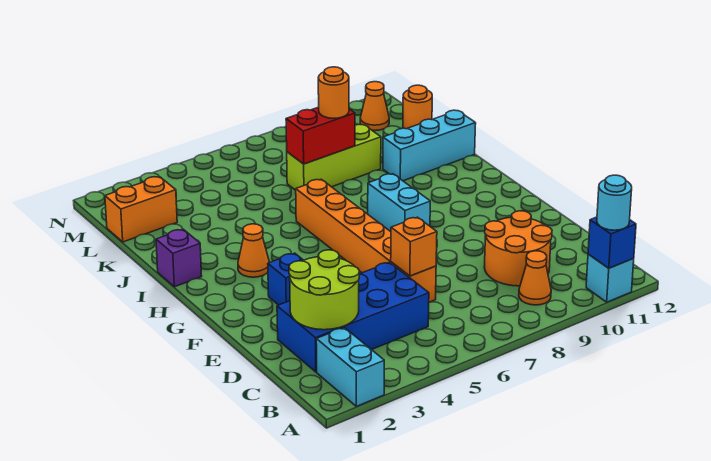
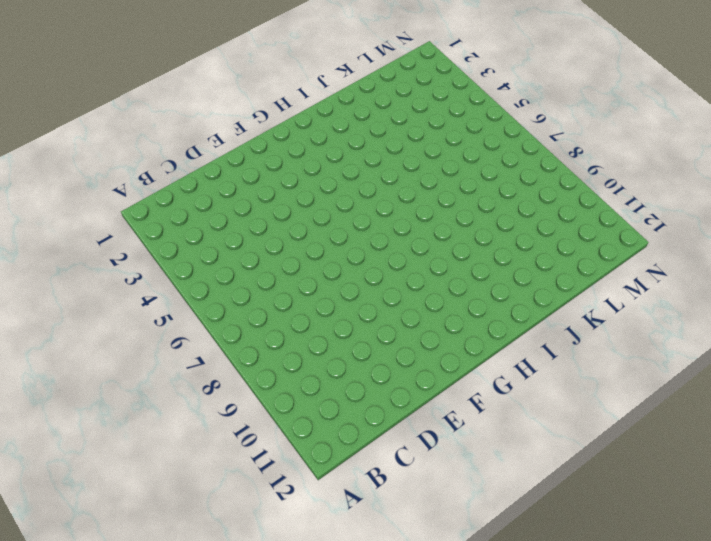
none -> cyan brick A2:B2 level 1
none -> cyan brick A11 level 1
none -> orange cone B9 level 1

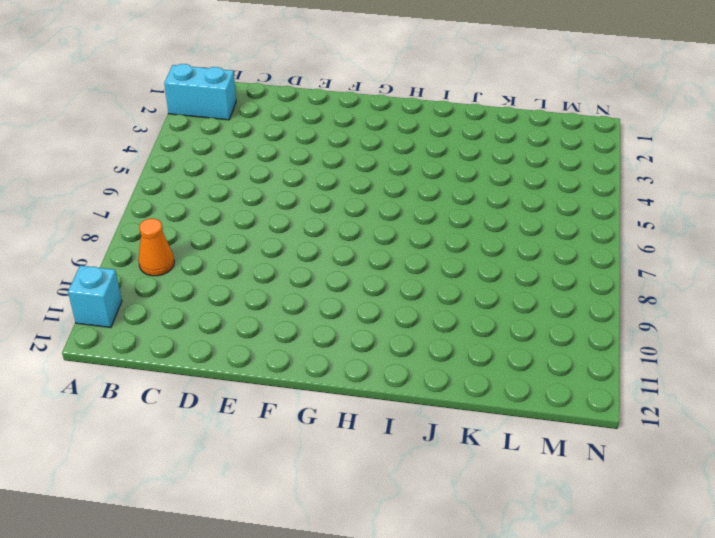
none -> blue brick C2:D5 level 1
none -> orange round brick C9:D10 level 1
none -> orange brick D6:I6 level 1

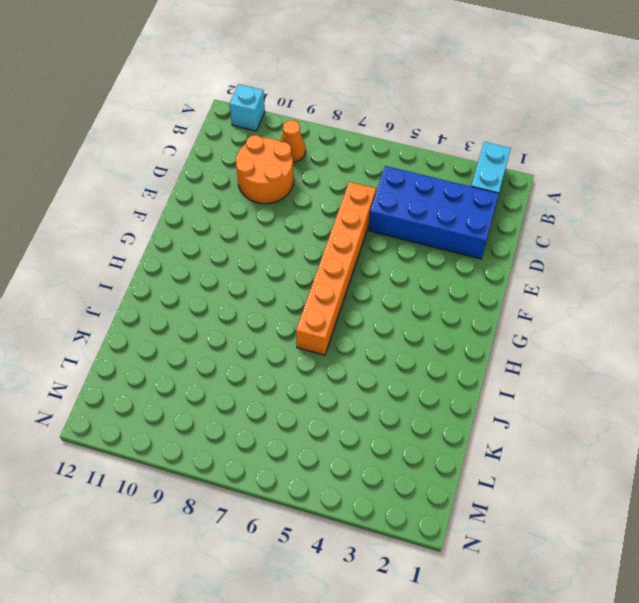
none -> blue brick F3 level 1
none -> cyan brick G8:H8 level 1
none -> orange cone H3 level 1

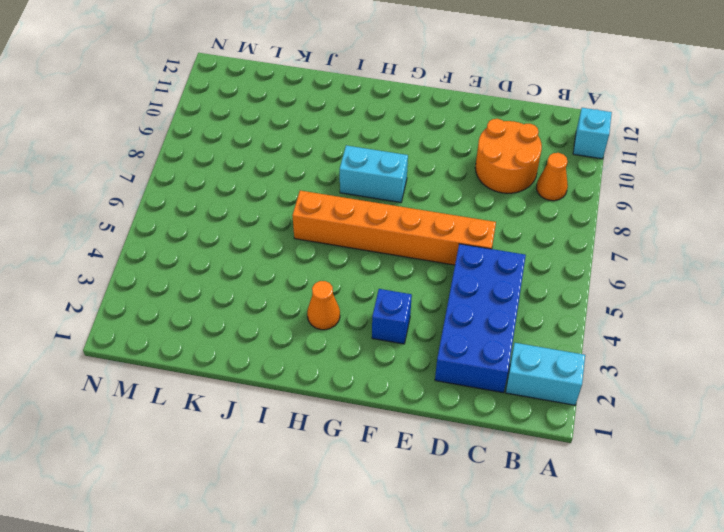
none -> purple brick I1 level 1
none -> cyan brick J10:J12 level 1
none -> lime brick K7:K9 level 1

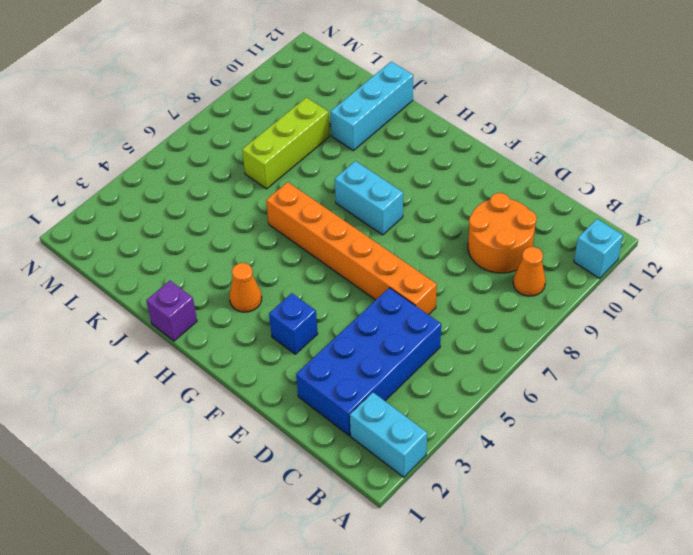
none -> orange brick L1:L2 level 1
none -> orange round brick L12 level 1
none -> orange cone M11 level 1

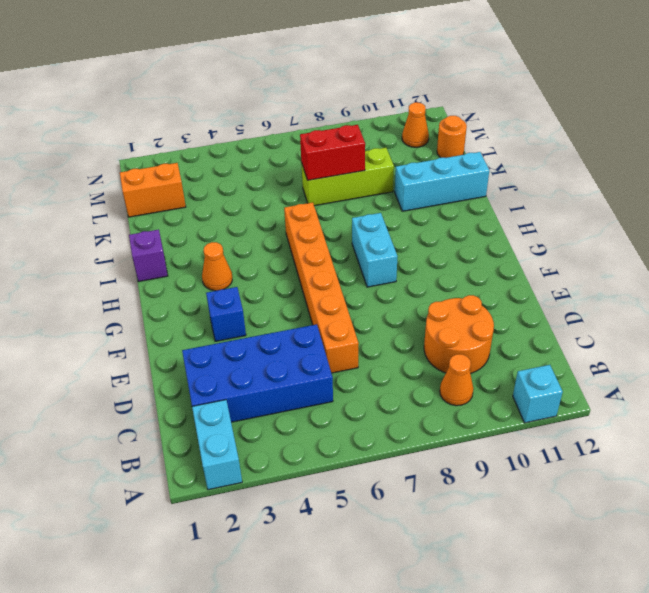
none -> blue brick A11 level 2
none -> lime round brick C2:D3 level 2
none -> orange brick D6 level 2

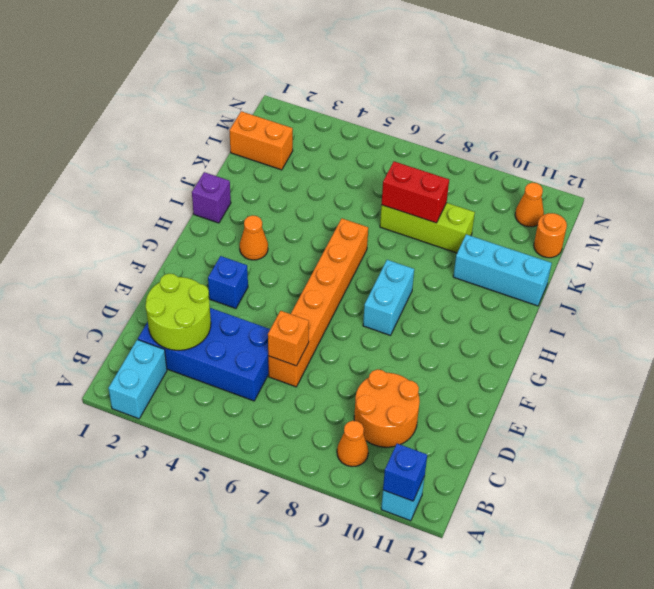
none -> cyan round brick A11 level 3
none -> orange round brick K8 level 3

